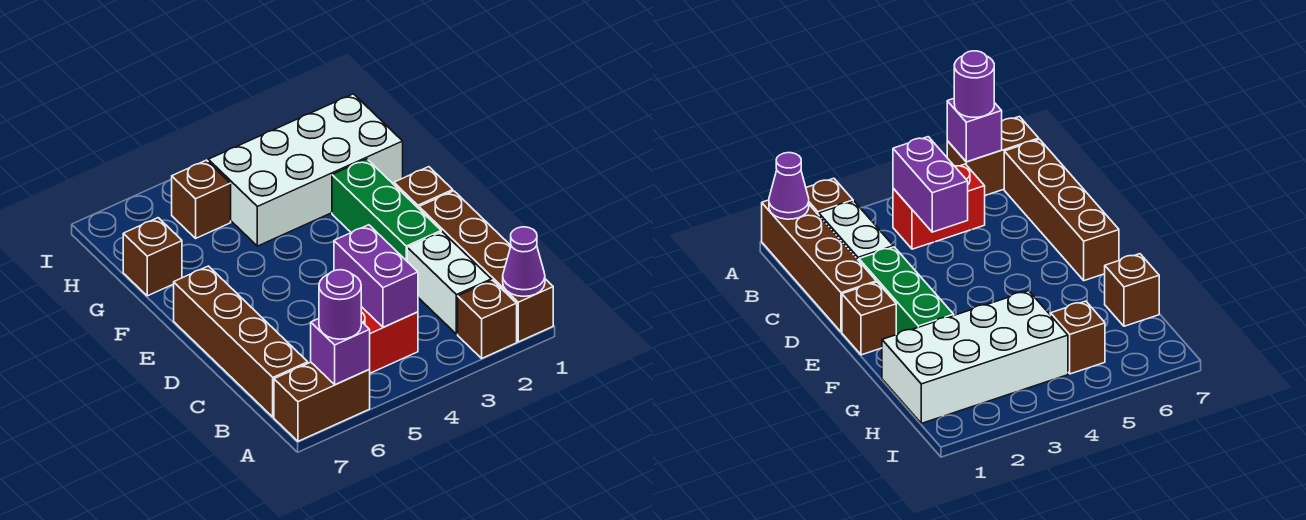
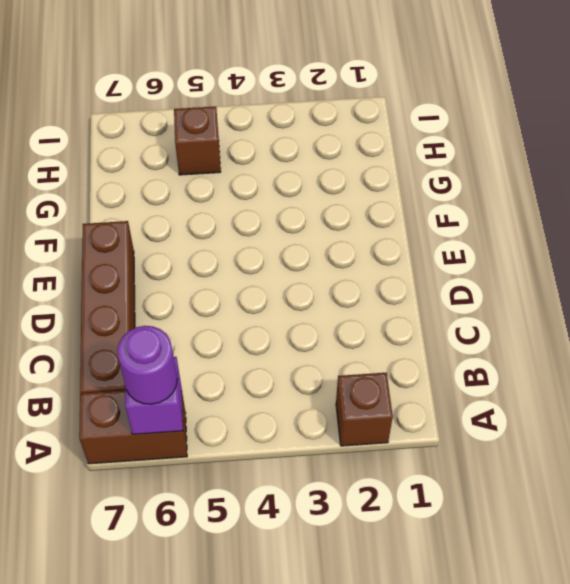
none -> brown brick A1:D1 level 1
none -> white brick B2:C2 level 1
none -> red brick B4:B5 level 1

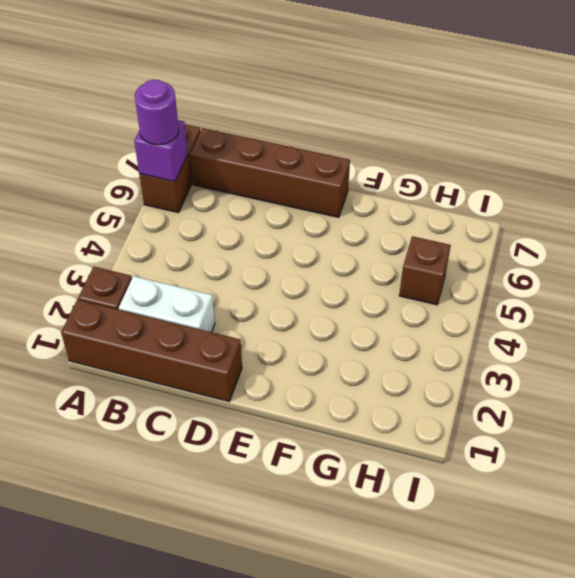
none -> red brick B4:B5 level 1
none -> green brick D2:F2 level 1
none -> brown brick E1 level 1

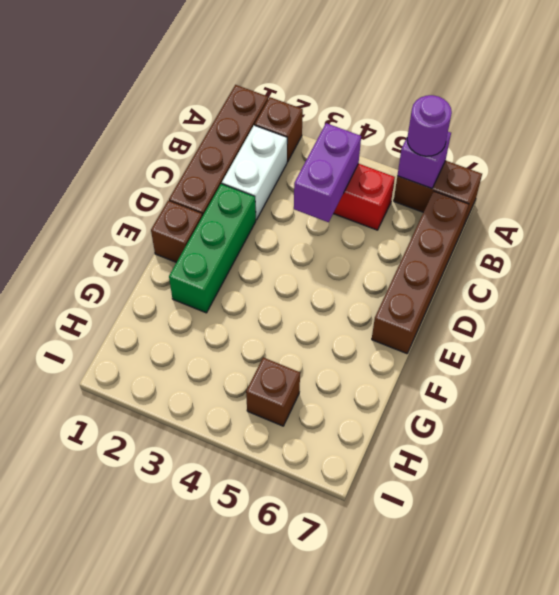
none -> white brick G1:H4 level 1
none -> brown brick G7 level 1
none -> purple cone A1 level 2

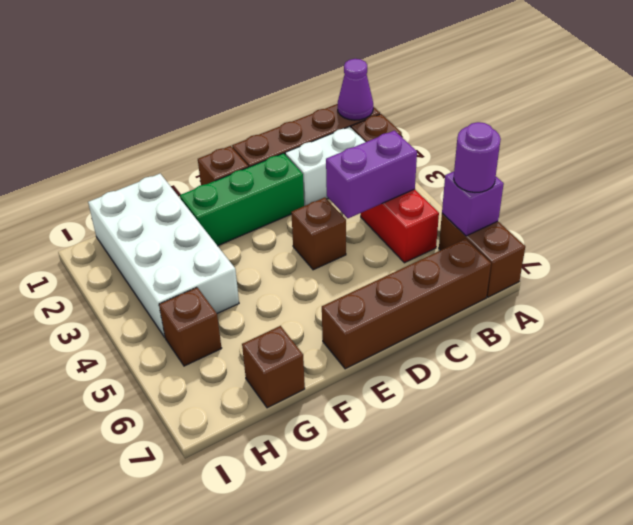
brown brick D4 level 1 -> none

